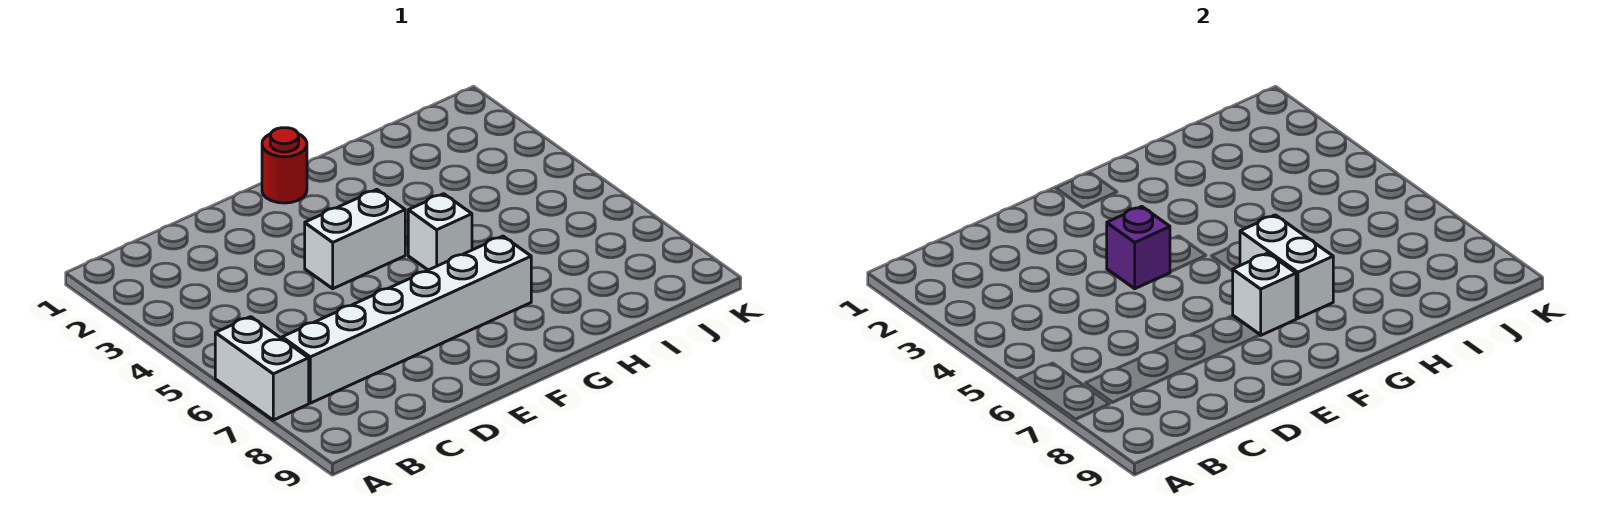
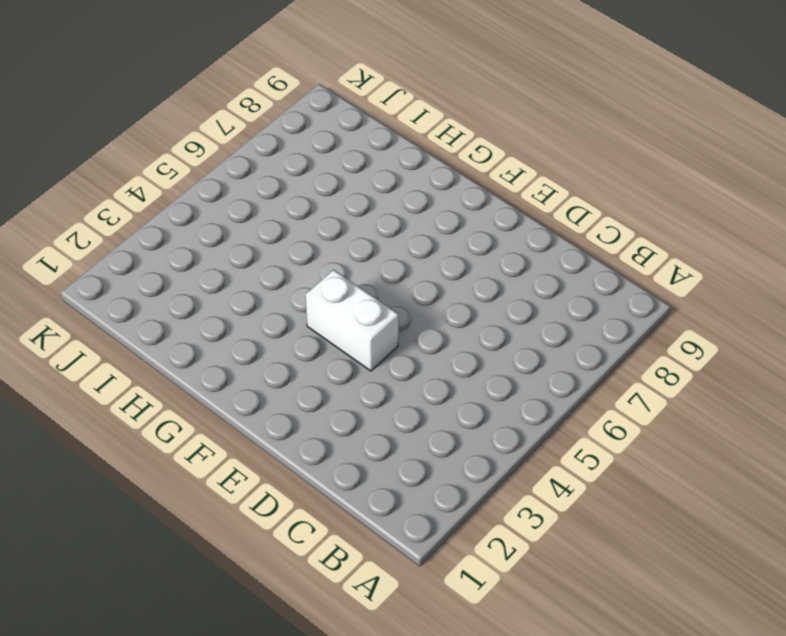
none -> white brick A6:A7 level 1
none -> white brick B7:G7 level 1

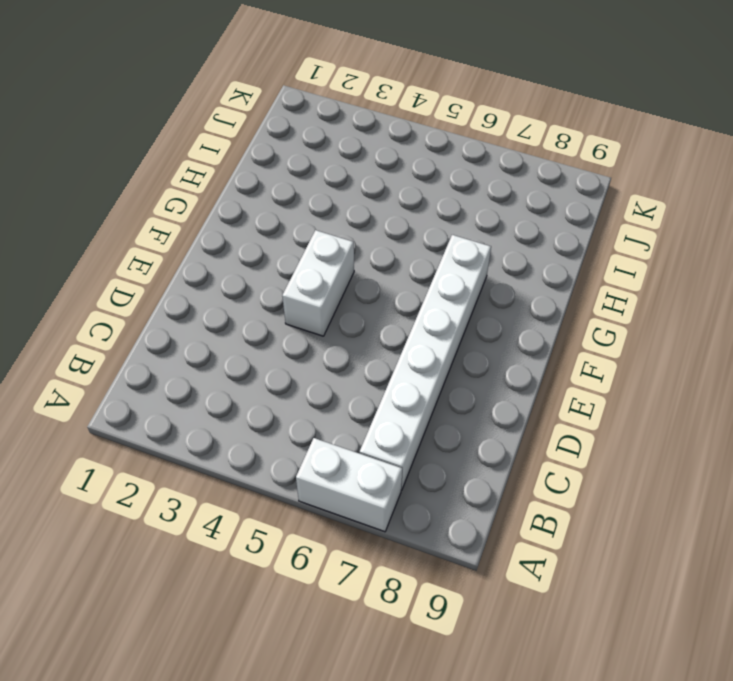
none -> red round brick F1 level 1
none -> white brick G5 level 1

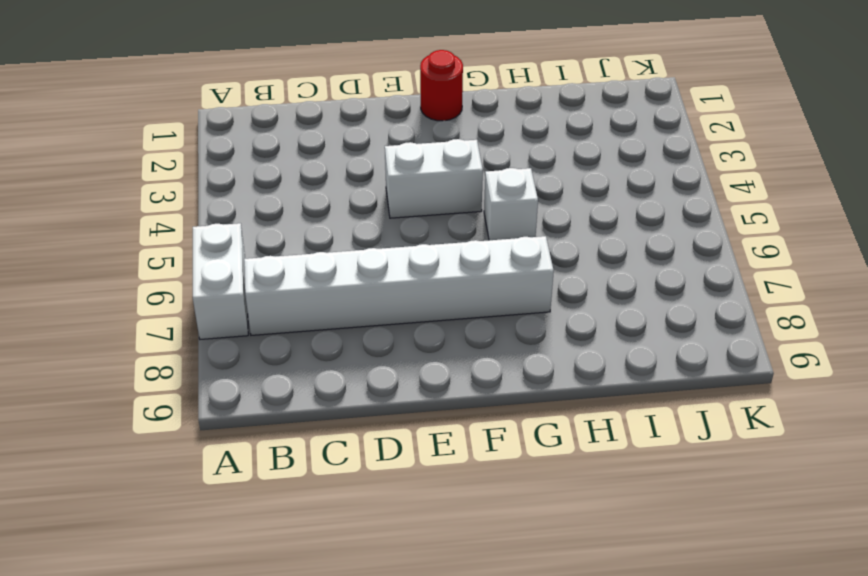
none -> purple brick E4 level 2
none -> white brick F7 level 2

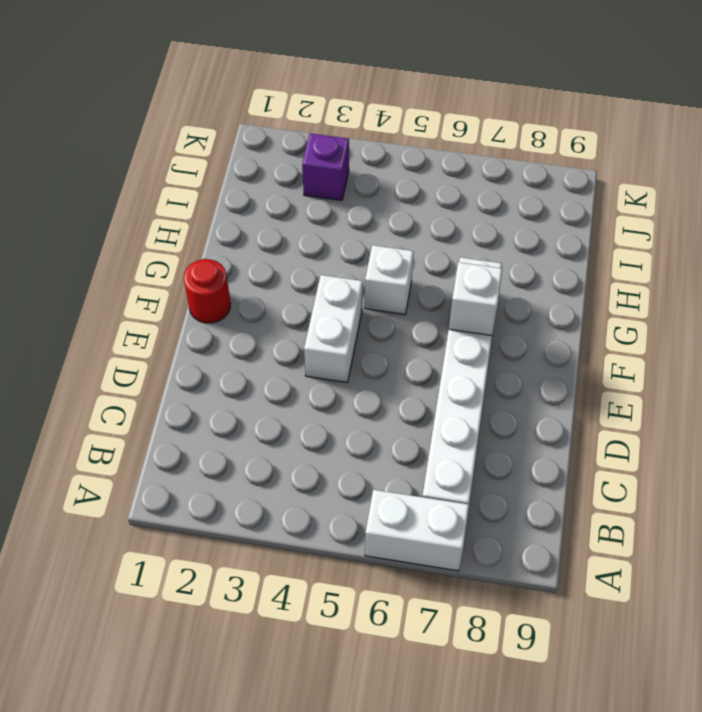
purple brick J3 level 1 -> purple brick E4 level 2
none -> white brick G6:G7 level 2

